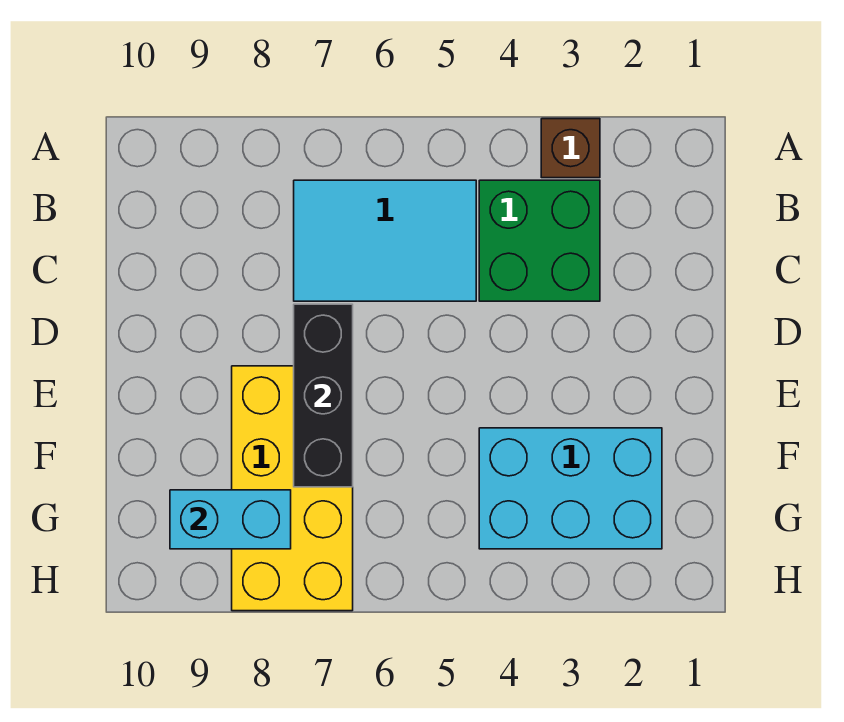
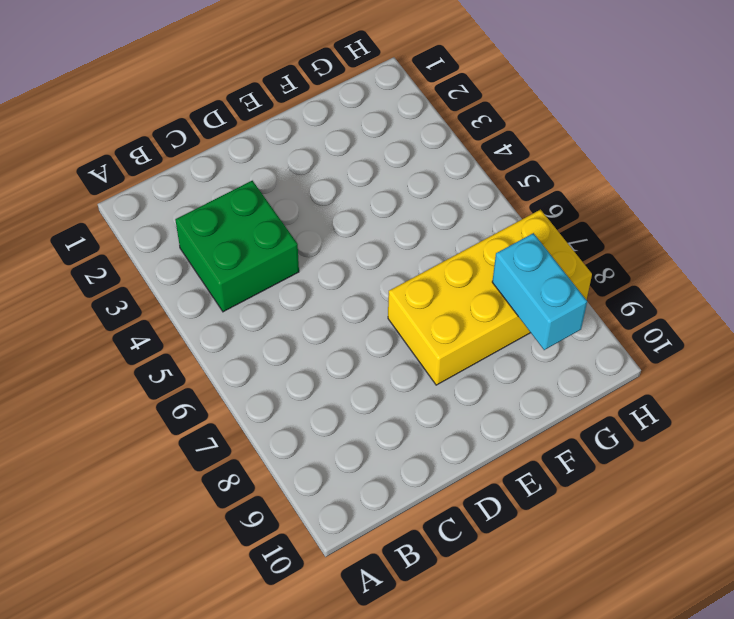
none -> brown brick A3 level 1
none -> cyan tile B5:C7 level 1

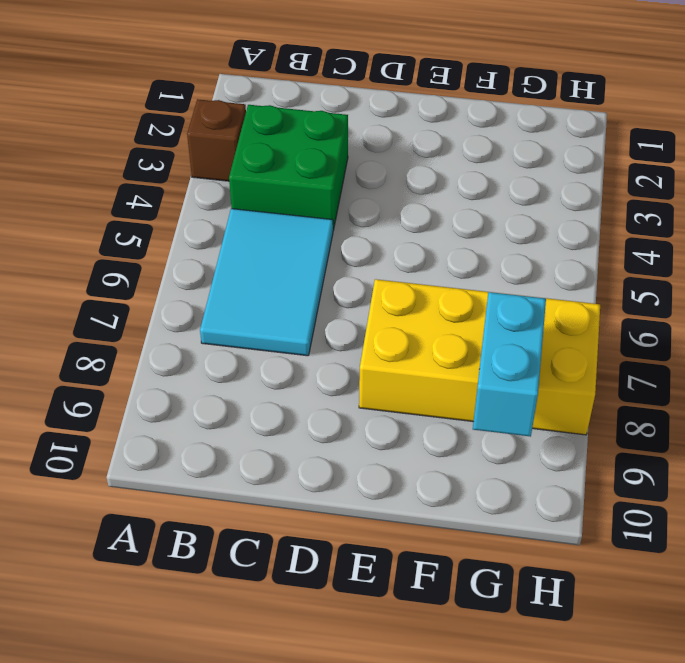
none -> cyan brick F2:G4 level 1
none -> black brick D7:F7 level 2

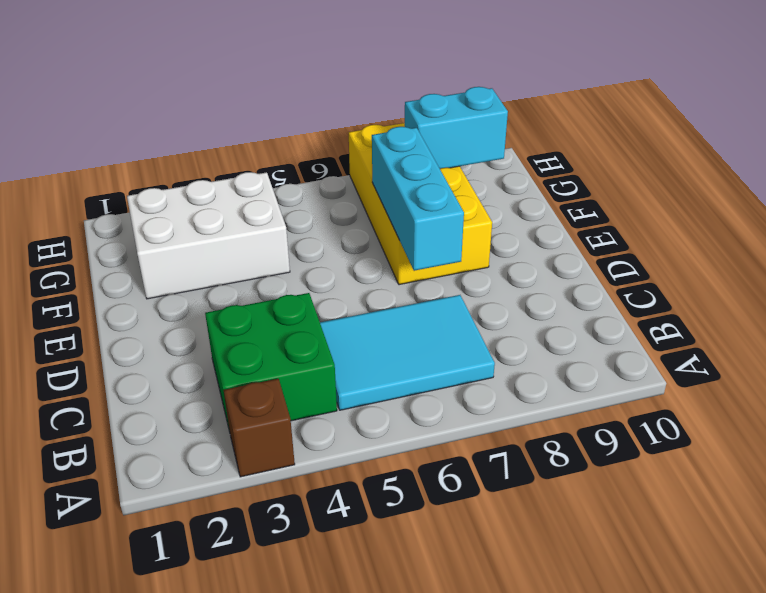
cyan brick D7:F7 level 2 -> black brick D7:F7 level 2
white brick F2:G4 level 1 -> cyan brick F2:G4 level 1

